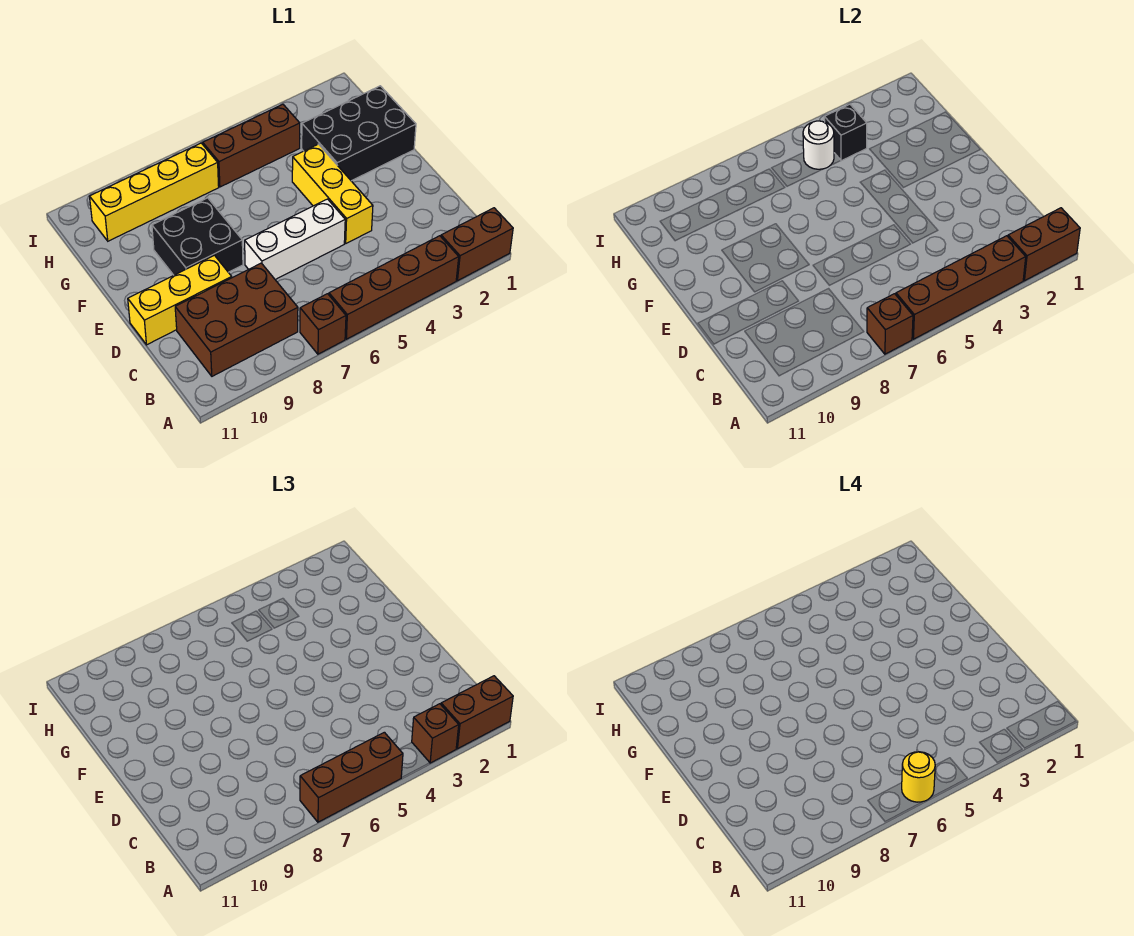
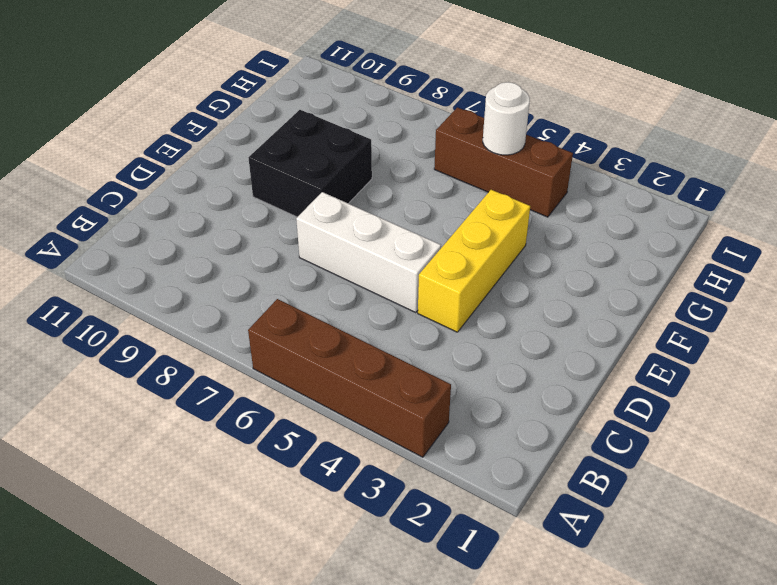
none -> brown brick A1:A2 level 1
none -> brown brick A7 level 1
none -> brown brick B8:C10 level 1

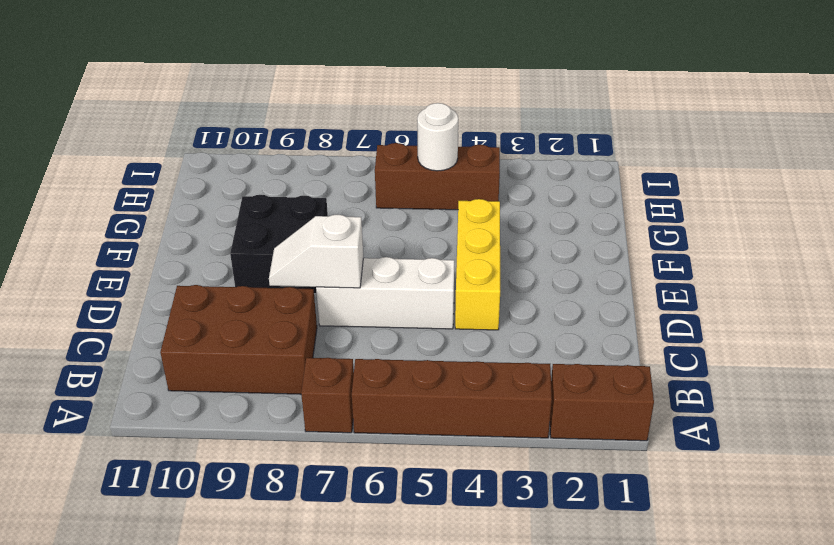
white slope D7:D8 level 2 top 7 -> none
none -> yellow brick D9:D11 level 1
none -> black brick F1:G3 level 1
none -> yellow brick H7:H10 level 1

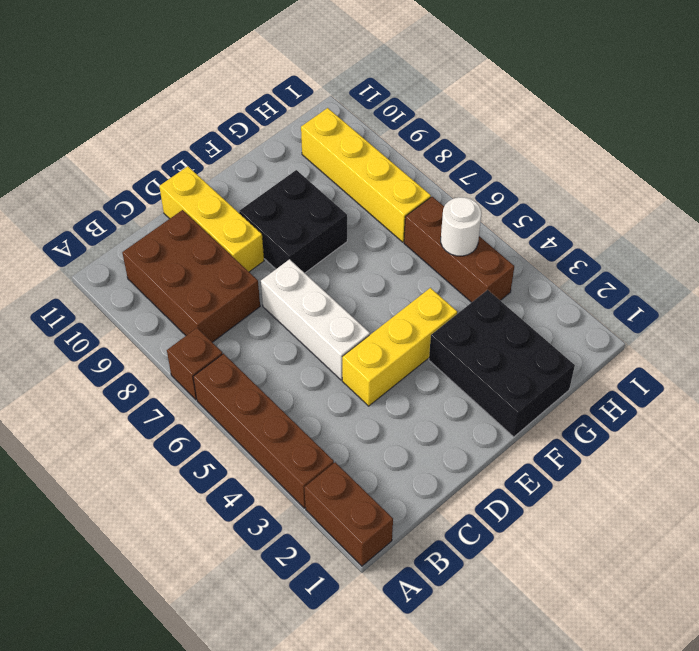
none -> brown brick A1:A2 level 2
none -> brown brick A3:A6 level 2
none -> brown brick A7 level 2

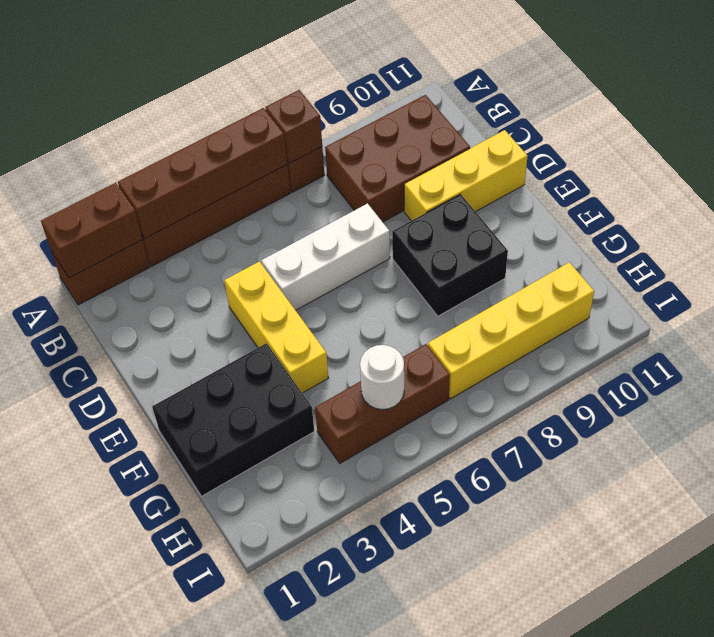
none -> black brick H4 level 2
none -> brown brick A1:A2 level 3
none -> brown brick A3 level 3

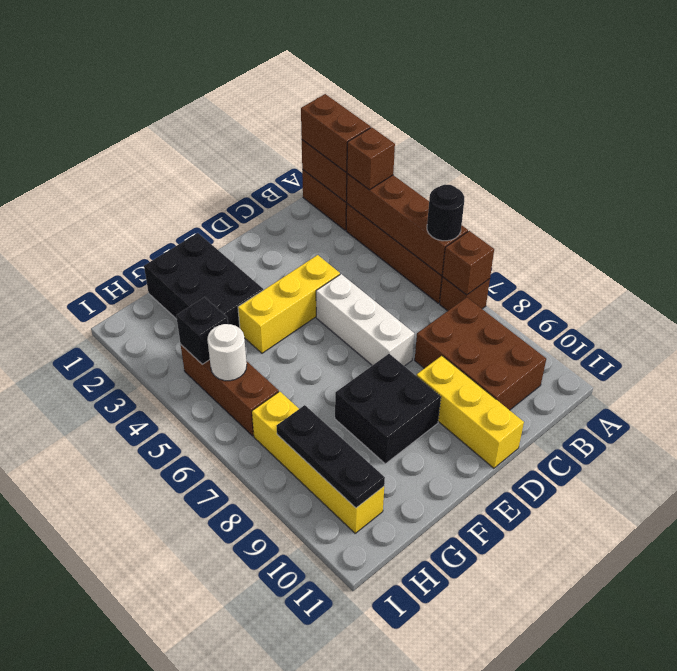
black round brick A6 level 3 -> brown brick A5:A7 level 3
black plate H8:H10 level 2 -> none
none -> yellow round brick A6 level 4

